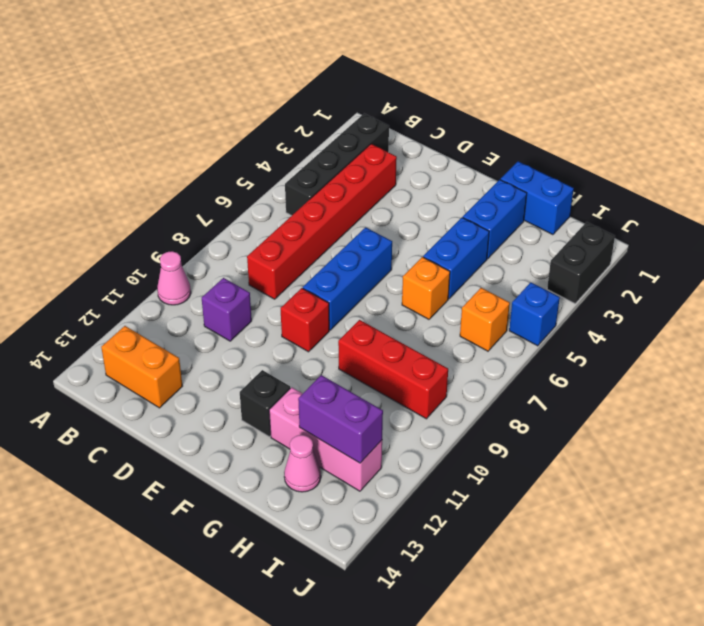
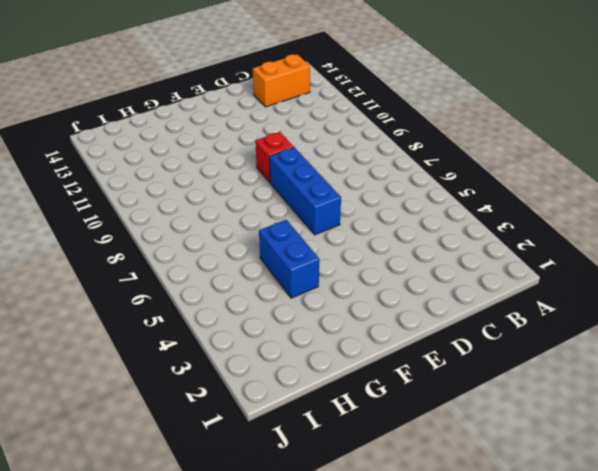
none -> pink cone A10 level 1
none -> black brick B2:B5 level 1
none -> red brick C3:C8 level 1

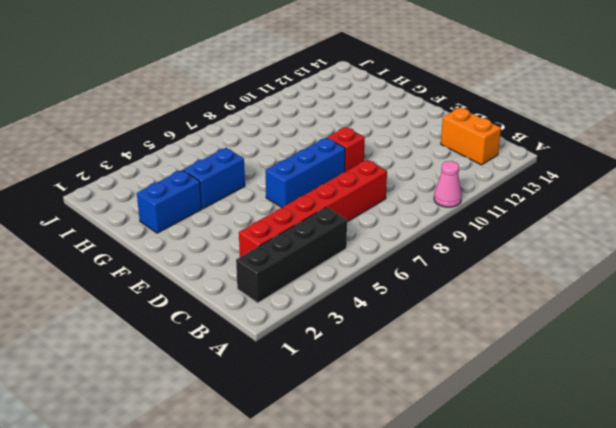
none -> purple brick C10 level 1
none -> black brick F12 level 1
none -> blue brick G1:H1 level 1

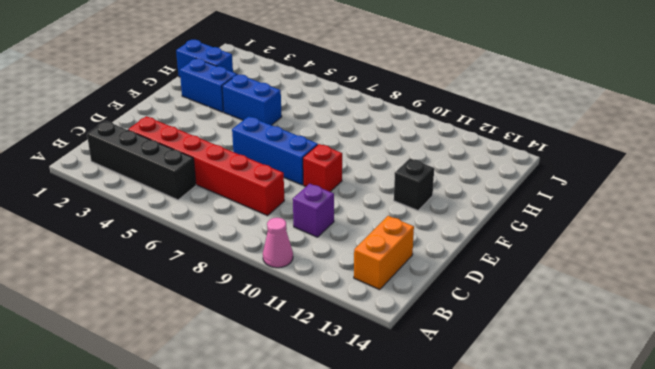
blue brick H1:H2 level 1 -> blue brick G1:H1 level 1
none -> orange brick G6 level 1
none -> red brick G9:I9 level 1
none -> pink brick G12:I12 level 1

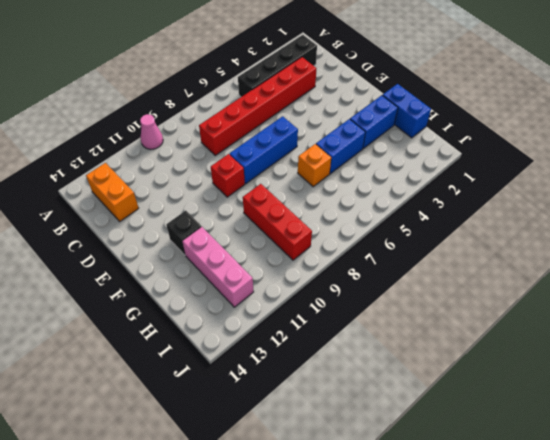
none -> purple brick C10 level 1
none -> pink cone H13 level 1
none -> orange brick I6 level 1

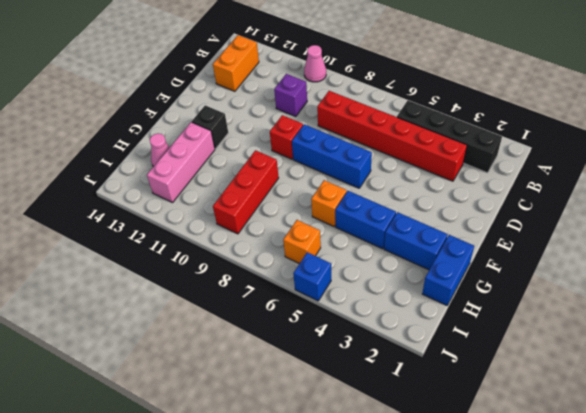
none -> black brick J2:J3 level 1
none -> purple brick H12:I12 level 2

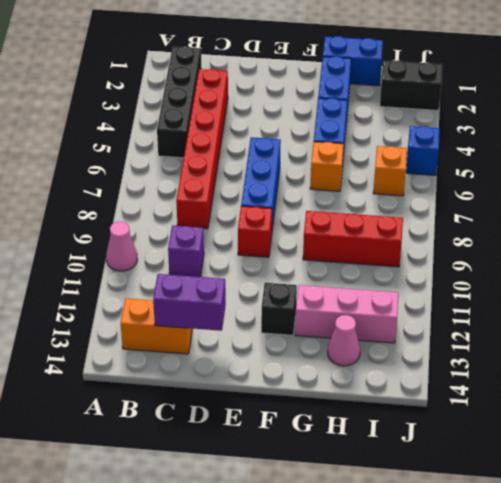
purple brick C13:D13 level 2 -> purple brick H12:I12 level 2
black brick I2:J2 level 1 -> black brick J2:J3 level 1

